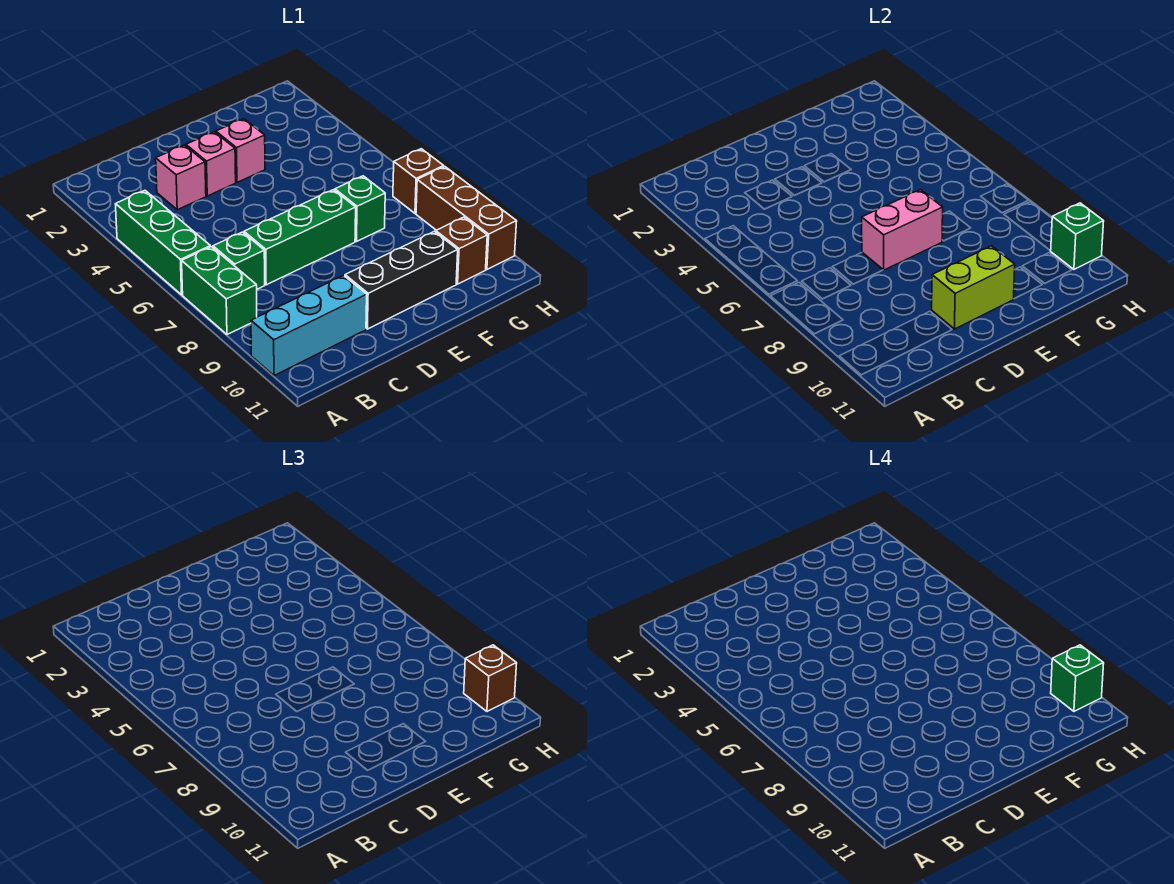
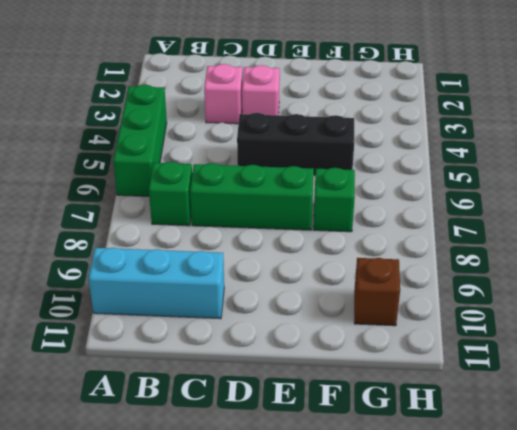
black brick D5:F5 level 1 -> black brick D10:F10 level 1
none -> green brick A7:A8 level 1
none -> pink brick E3 level 1
none -> brown brick H7 level 1

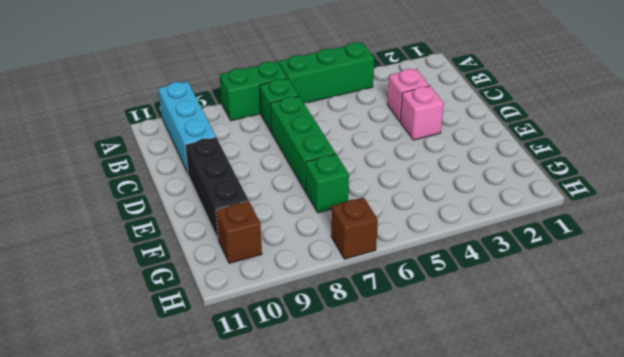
none -> pink brick E3 level 1
none -> brown brick H8:H10 level 1
none -> pink brick D7:E7 level 2

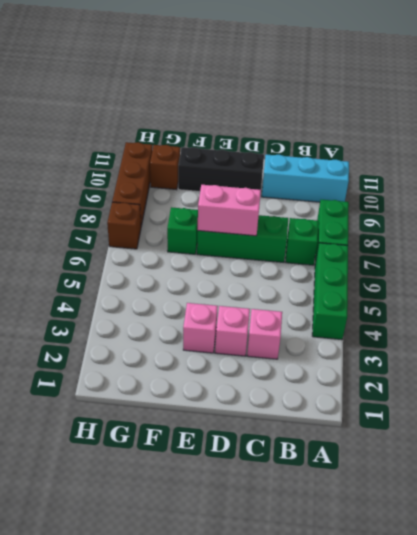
none -> lime brick D10:E10 level 2
none -> green brick H10 level 2
none -> brown brick H10 level 3

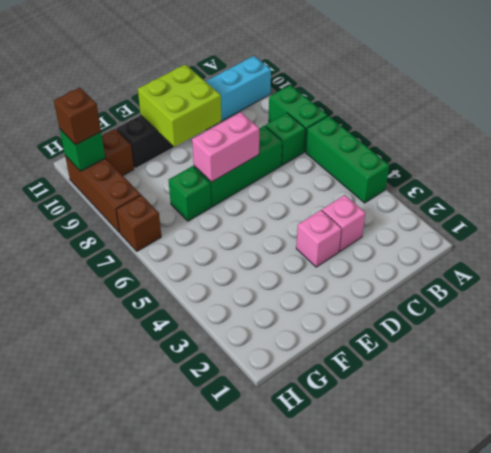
lime brick D9:E10 level 2 -> lime brick D10:E10 level 2
none -> pink brick E3 level 1
none -> green brick H10 level 4

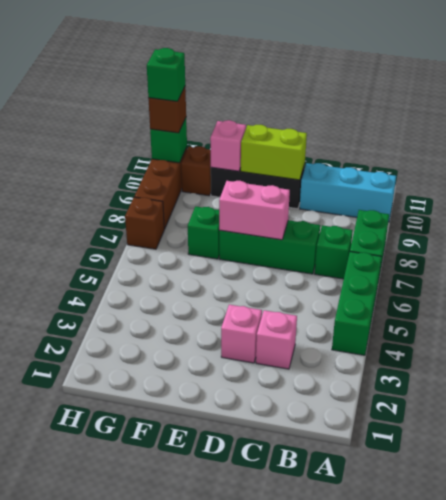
pink brick F10 level 2 -> pink brick E3 level 1

